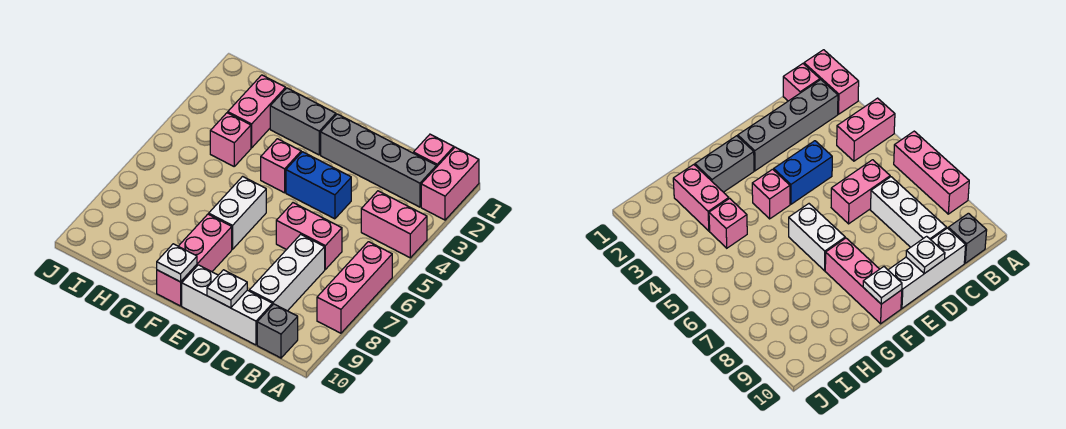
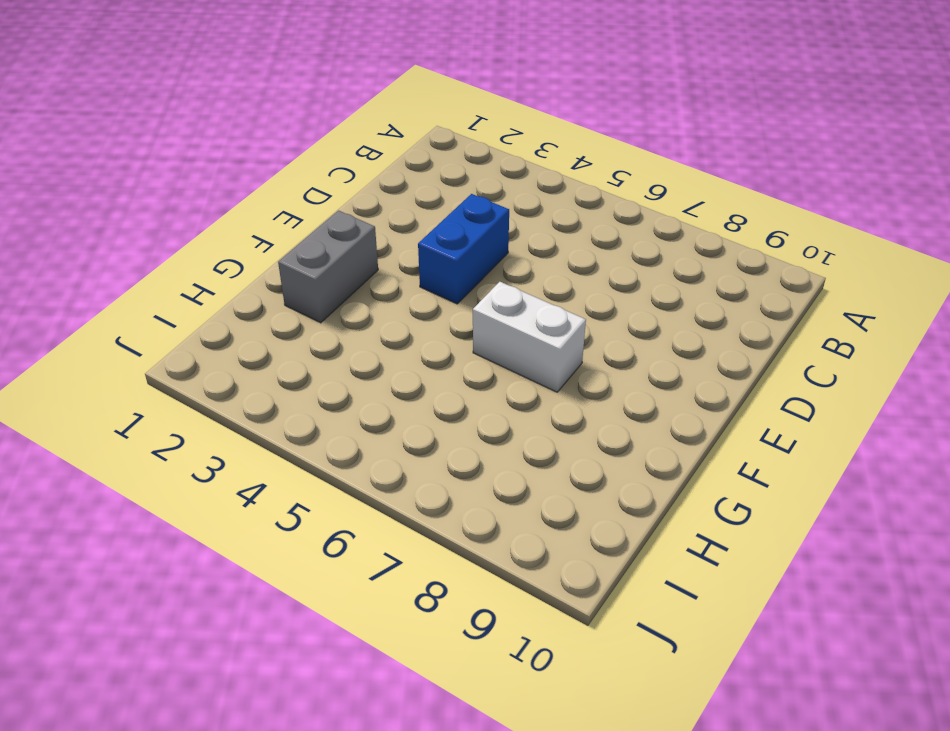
none -> pink brick A1:A2 level 1
none -> pink brick A4:B4 level 1
none -> pink brick A6:A8 level 1

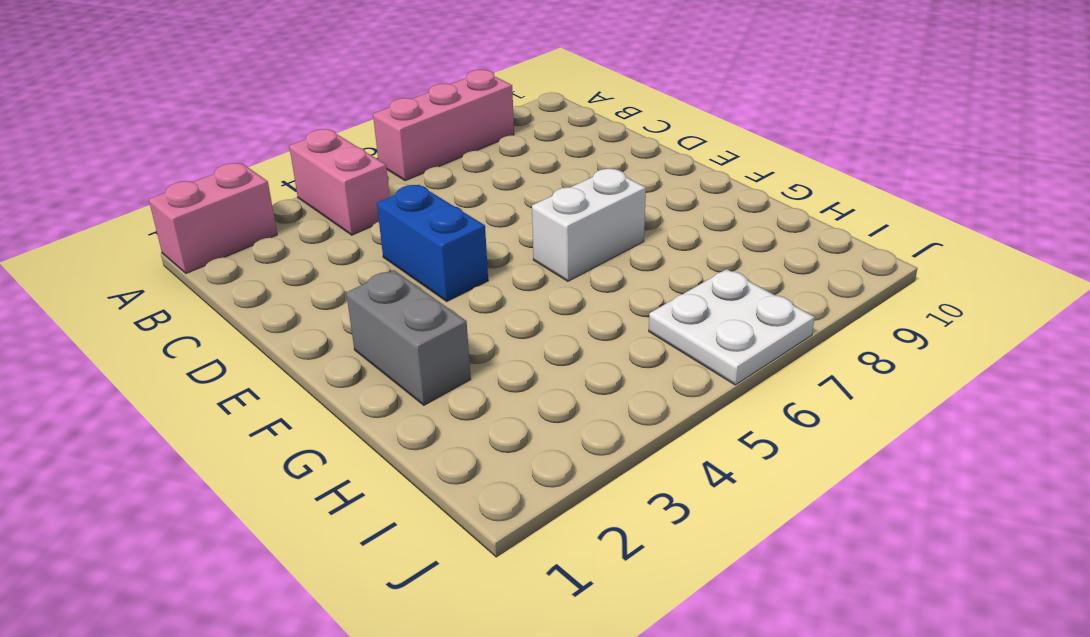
white plate I6:J7 level 1 -> none
none -> pink brick B1 level 1
none -> grey brick B2:E2 level 1
none -> grey brick B10 level 1

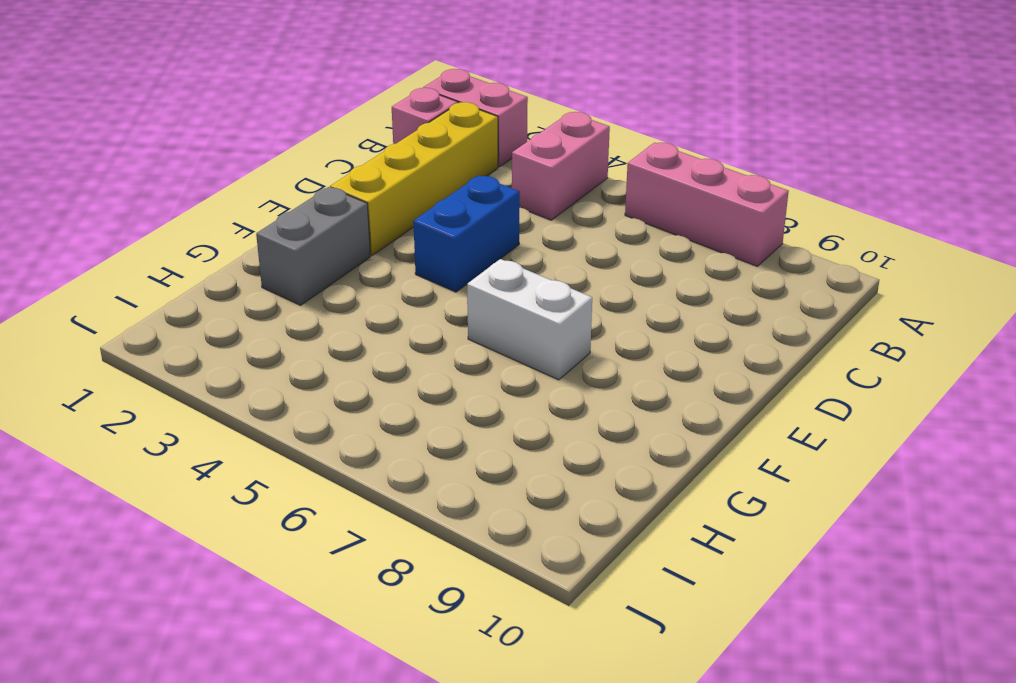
yellow brick B2:E2 level 1 -> grey brick B2:E2 level 1
none -> grey brick B10 level 1
none -> pink brick C6:D6 level 1
none -> white brick C7:C9 level 1

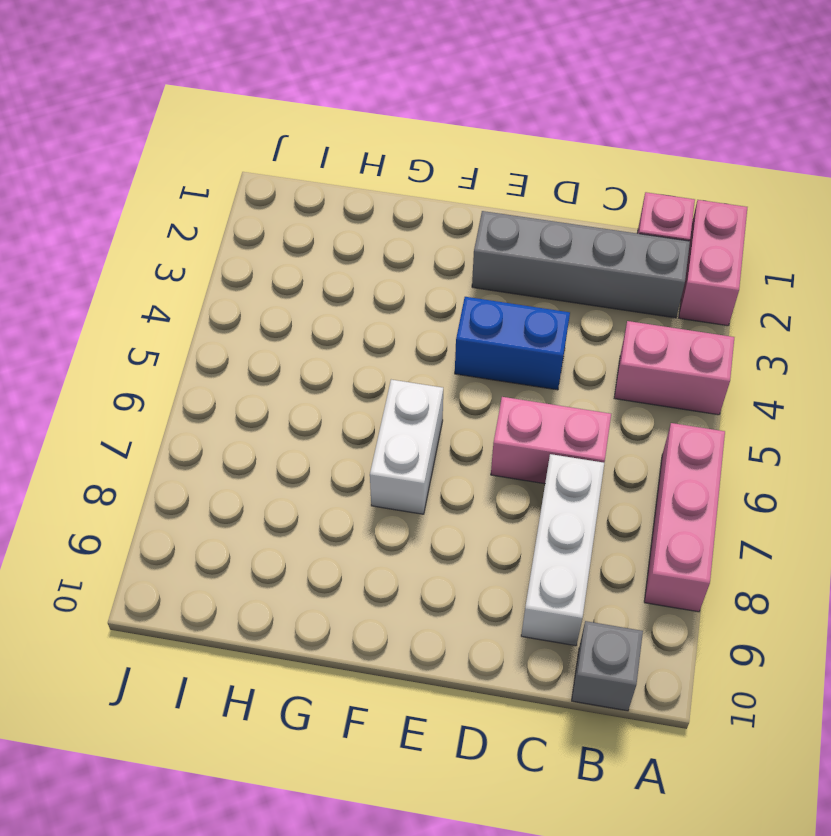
none -> white brick C10:E10 level 1
none -> grey brick F2:G2 level 1
none -> pink brick F4 level 1

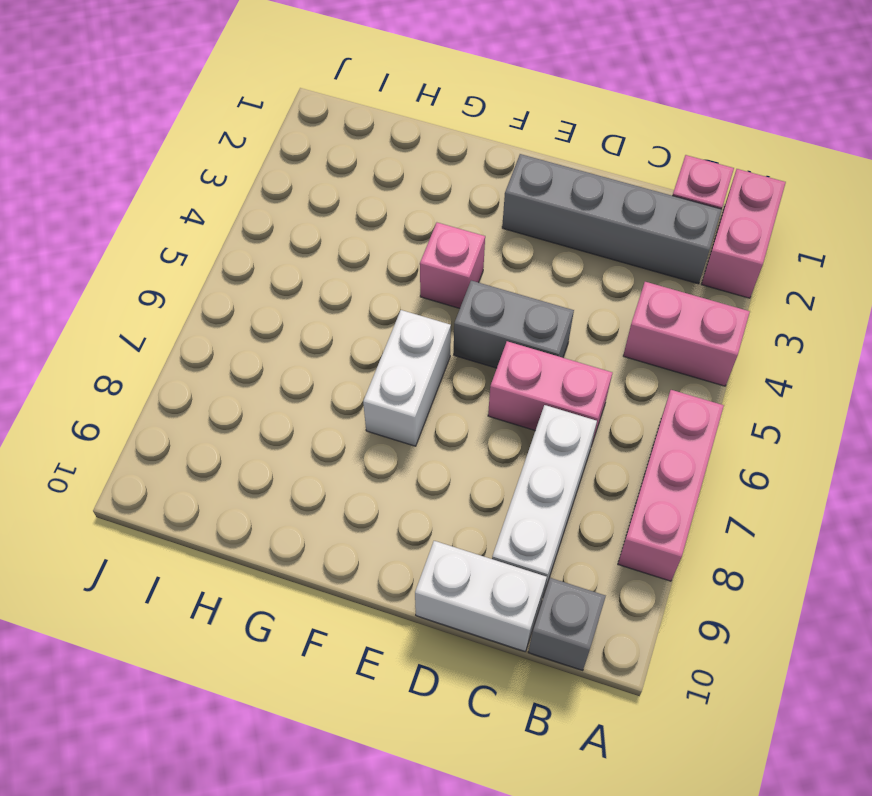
white brick C10:D10 level 1 -> white brick C10:E10 level 1
grey brick D5:E5 level 1 -> grey brick F2:G2 level 1
none -> blue brick D4:E4 level 1
none -> pink brick F8:F10 level 1
none -> pink brick H2:H3 level 1

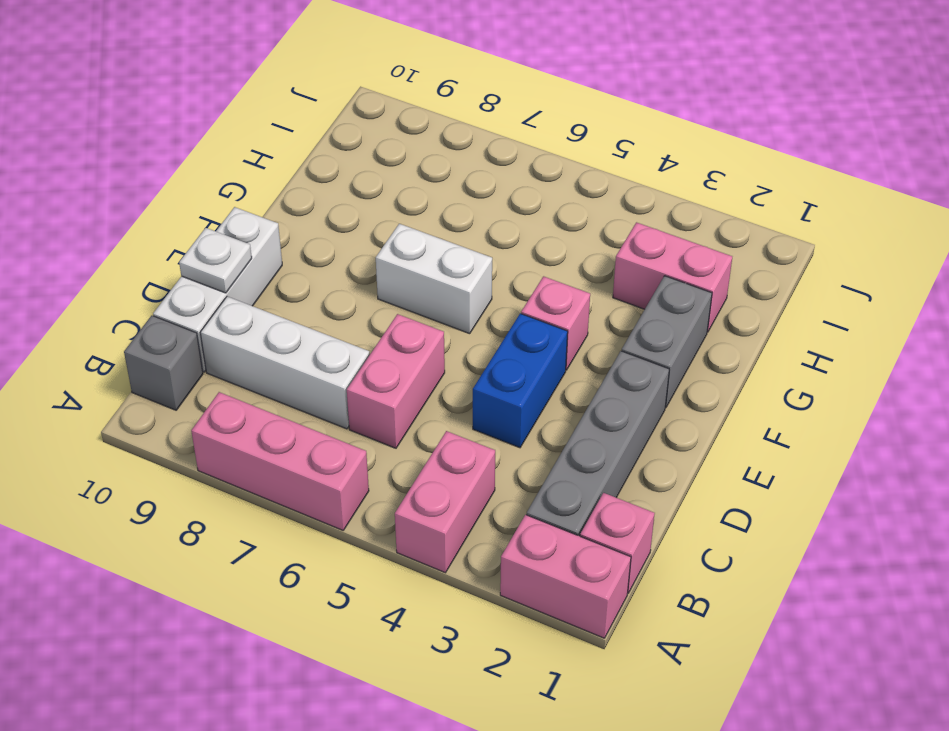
none -> pink brick F8:F10 level 1
none -> pink brick H4 level 1
none -> white plate F10 level 2

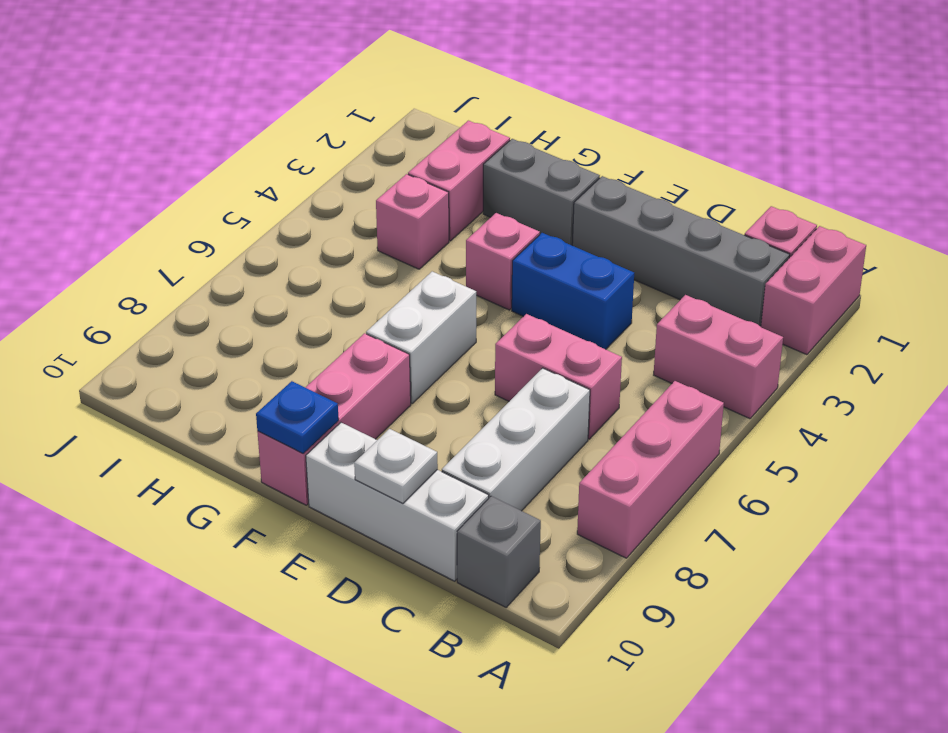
blue plate F10 level 2 -> white plate F10 level 2

